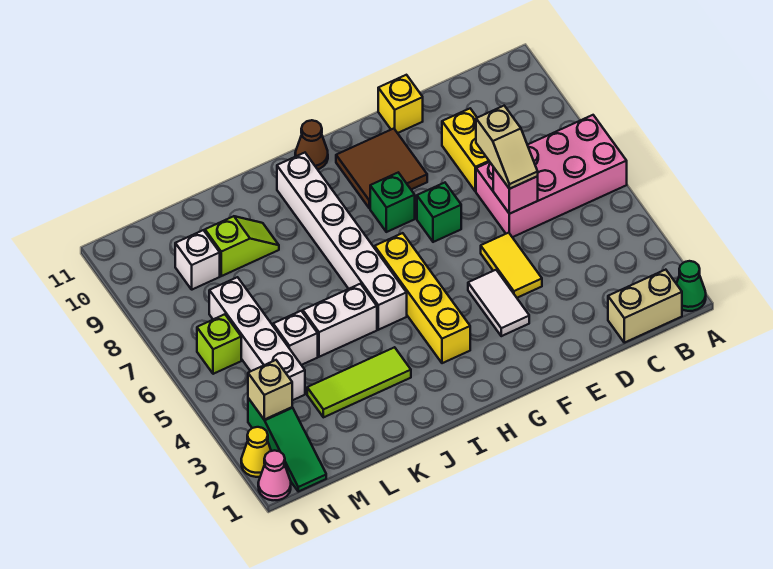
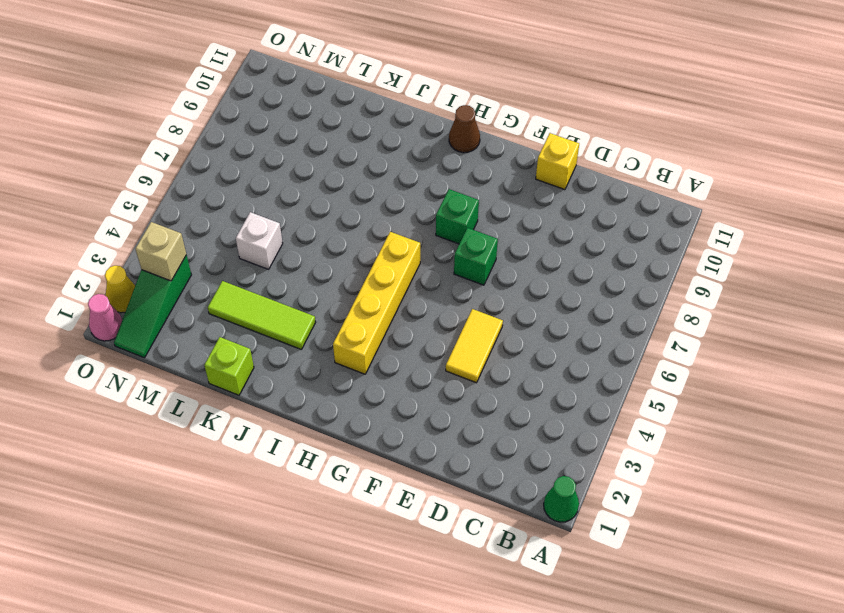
lime brick K1 level 1 -> lime brick N6 level 1
none -> pink brick A6:D7 level 1
none -> tan brick B1:C1 level 1
none -> yellow brick D8:D9 level 1

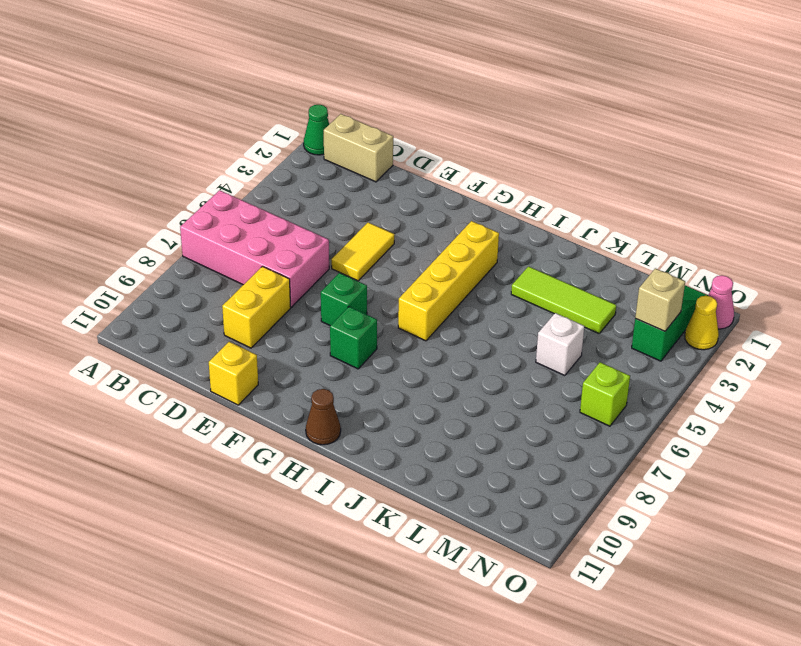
none -> white tile F3:F4 level 1
none -> brown tile F9:G10 level 1
none -> white brick I5:I10 level 1

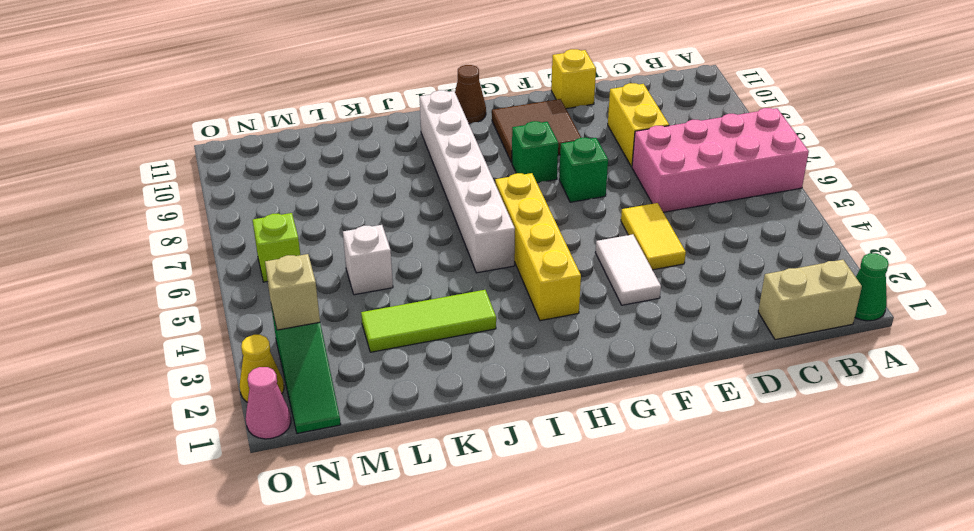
none -> white brick J5:K5 level 1
none -> lime slope K9:L9 level 1 top L
none -> white brick M4:M7 level 1

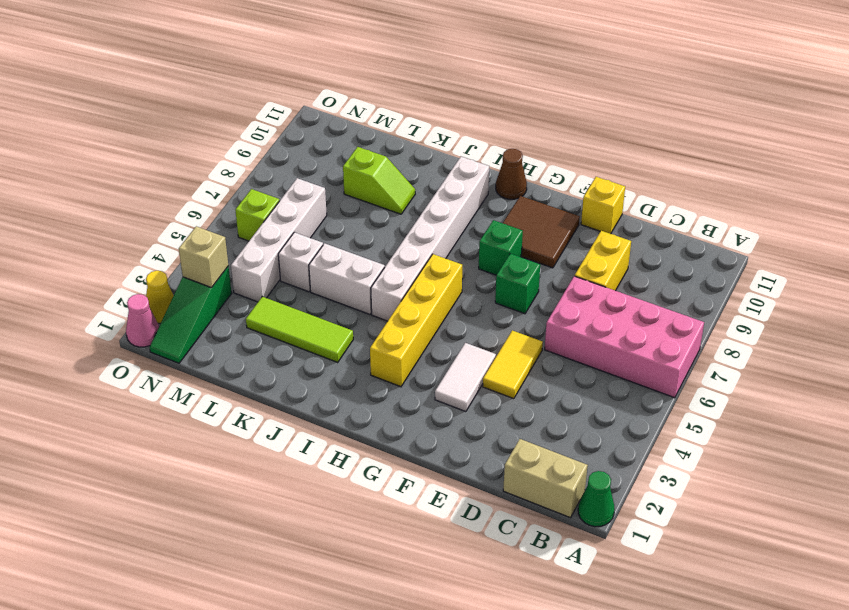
none -> white brick M9 level 1
none -> pink brick D6 level 2
none -> tan slope D6:D7 level 3 top 7

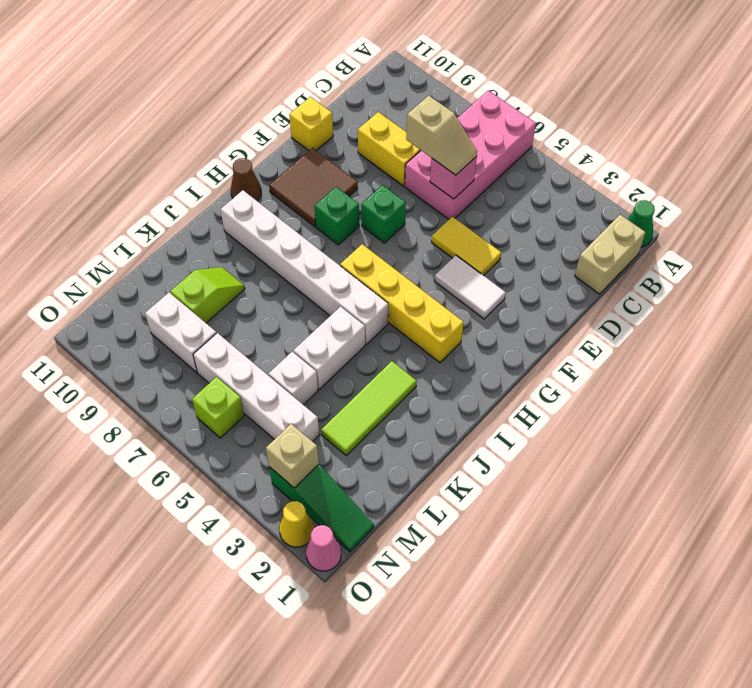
white brick M8:M9 level 1 -> white brick M9 level 1

